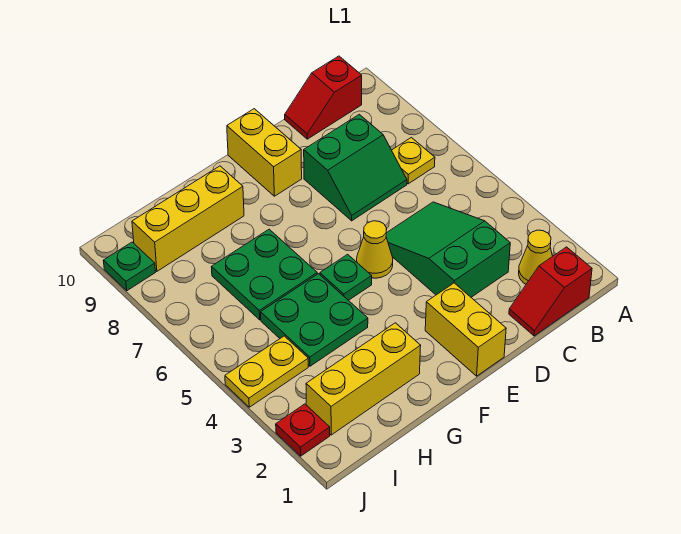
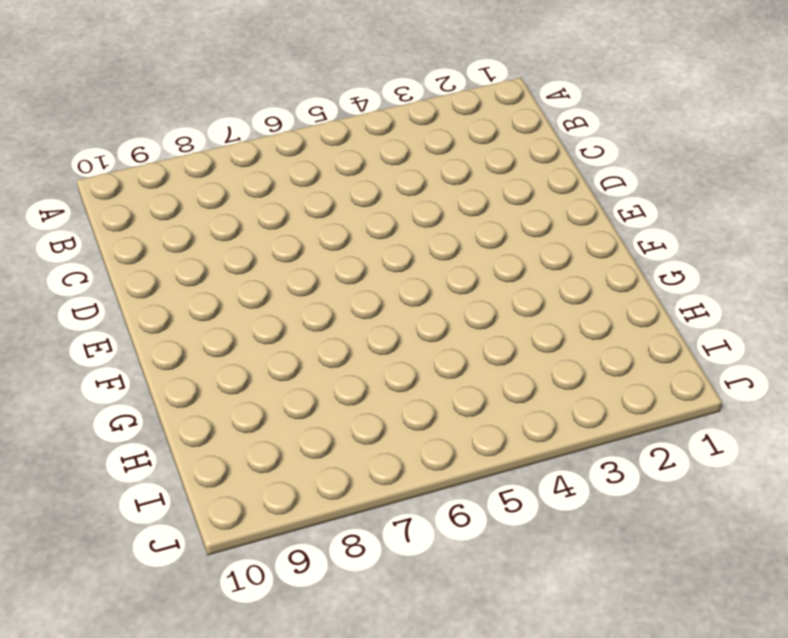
none -> red slope B1:C1 level 1 top B
none -> yellow cone B2 level 1
none -> yellow plate B7 level 1

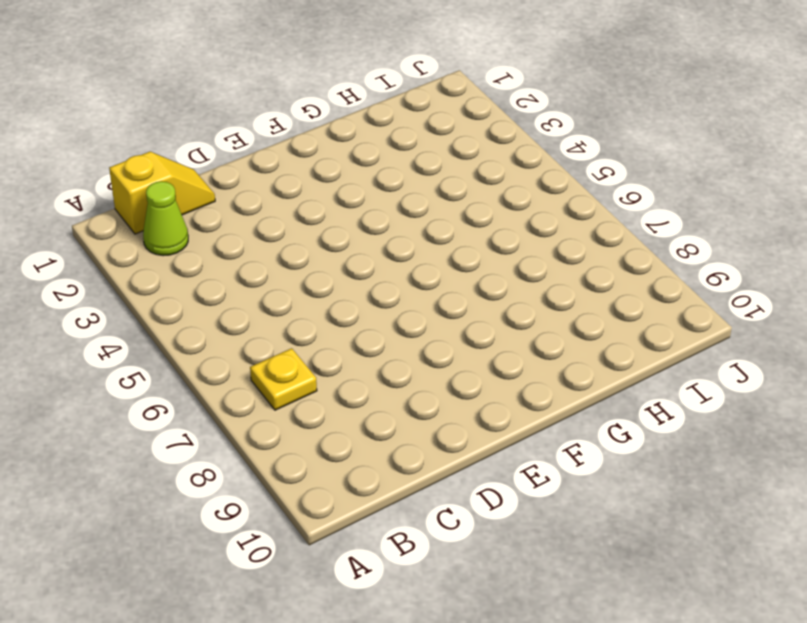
yellow slope B1:C1 level 1 top B -> red slope B1:C1 level 1 top B
lime cone B2 level 1 -> yellow cone B2 level 1
none -> red slope B10:C10 level 1 top B
none -> green slope C3:D5 level 1 top 3
none -> green slope C7:D8 level 1 top 8

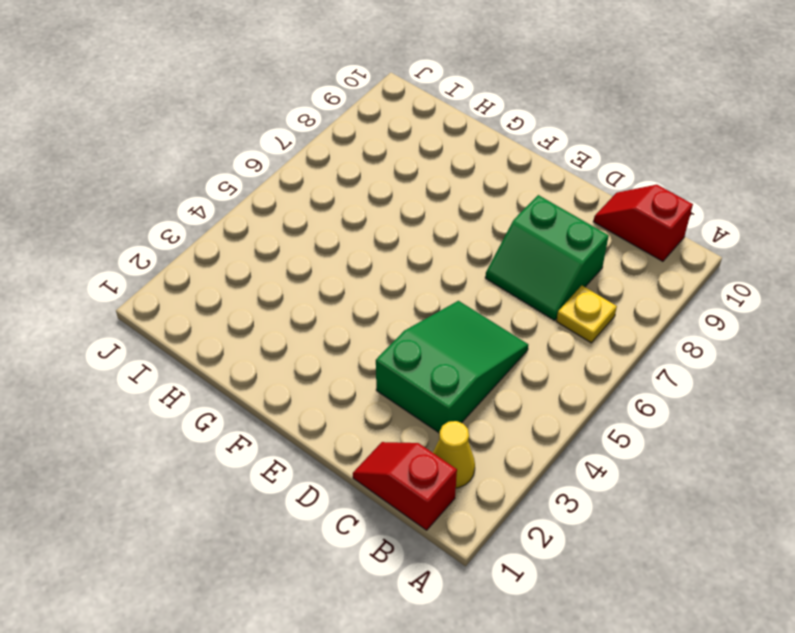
none -> yellow brick E1:E2 level 1
none -> yellow cone E5 level 1
none -> yellow brick E9:E10 level 1

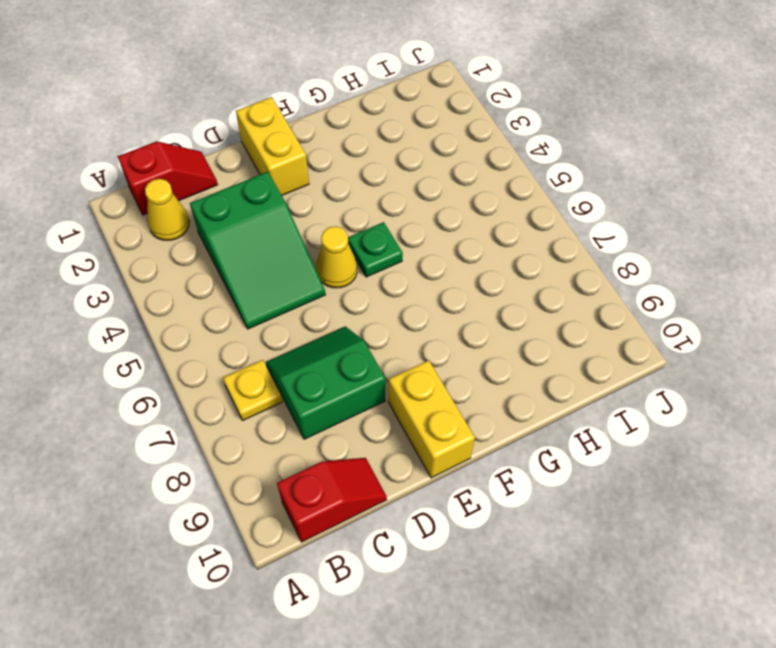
none -> yellow brick G2:I2 level 1
none -> green plate G4:H5 level 1
none -> green plate G6:H7 level 1

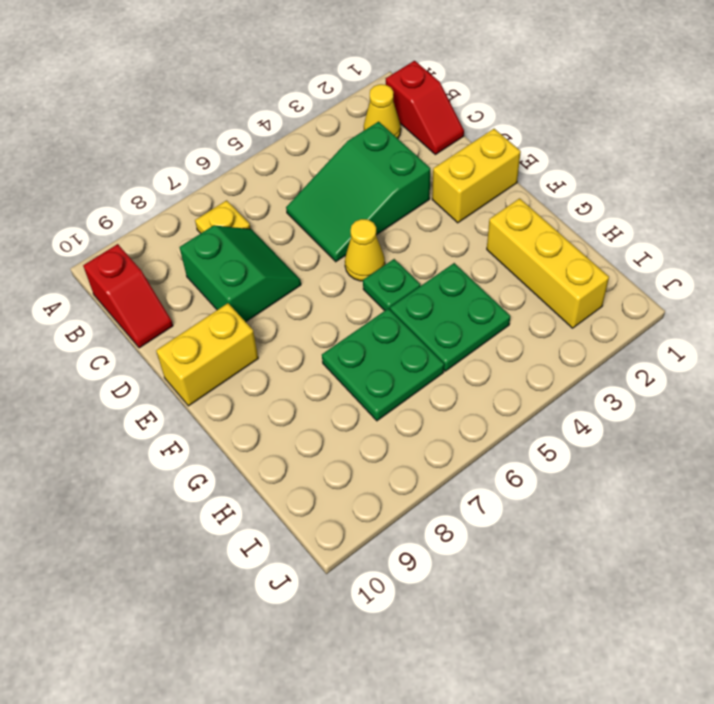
none -> yellow brick G9:I9 level 1
none -> yellow plate I4:J4 level 1
none -> red plate J2 level 1

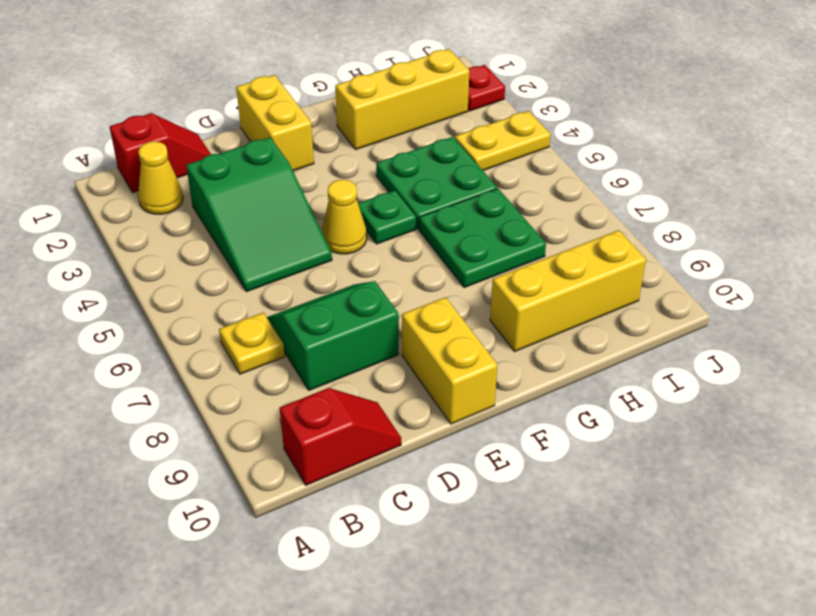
none -> green plate J9 level 1

